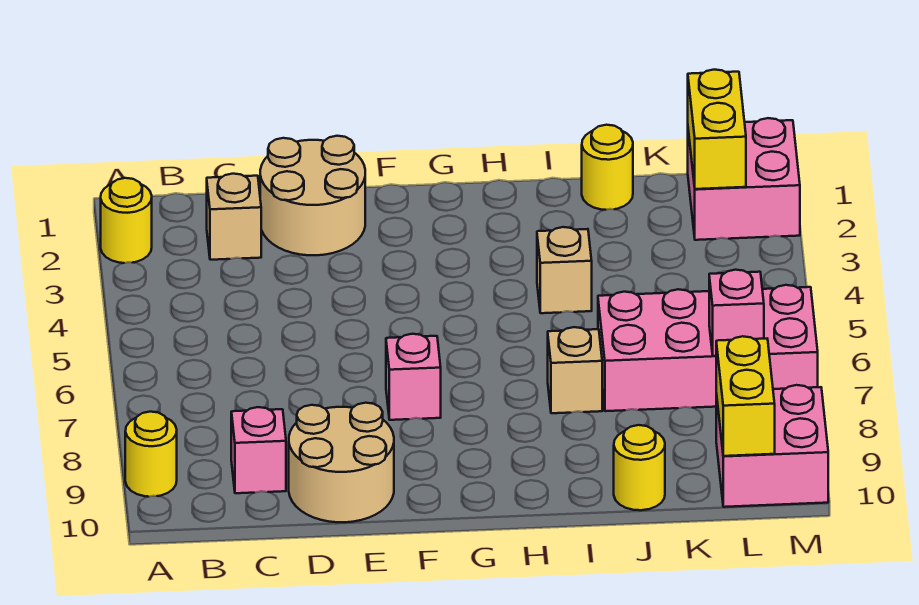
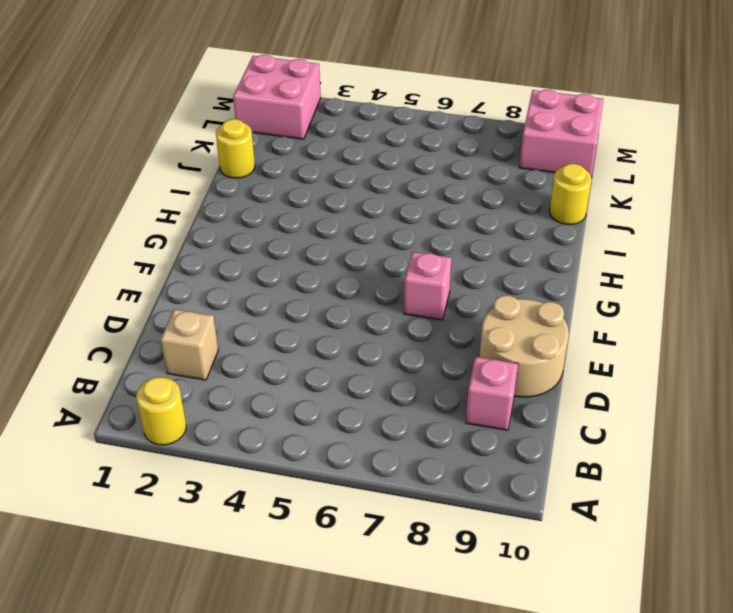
none -> yellow round brick A9 level 1
none -> tan round brick D1:E2 level 1
none -> tan brick I4 level 1

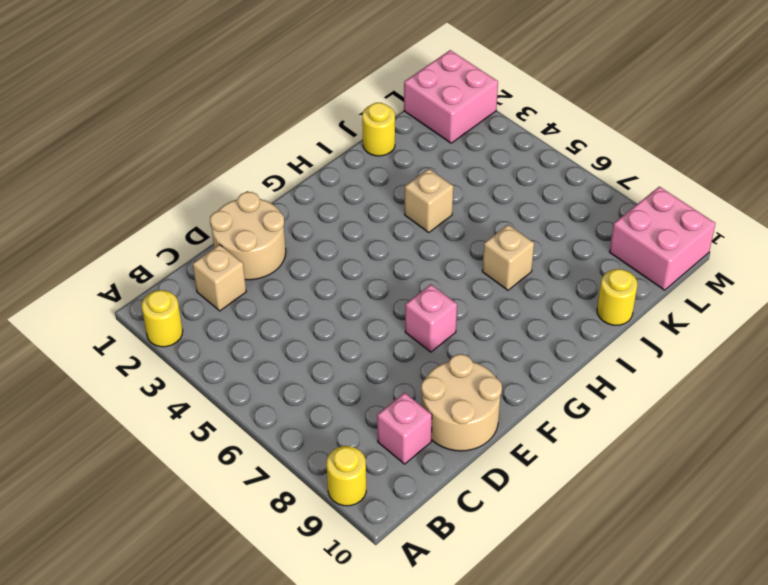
none -> pink brick J6:M7 level 1
none -> yellow brick L1:L2 level 2
none -> pink brick L7 level 2

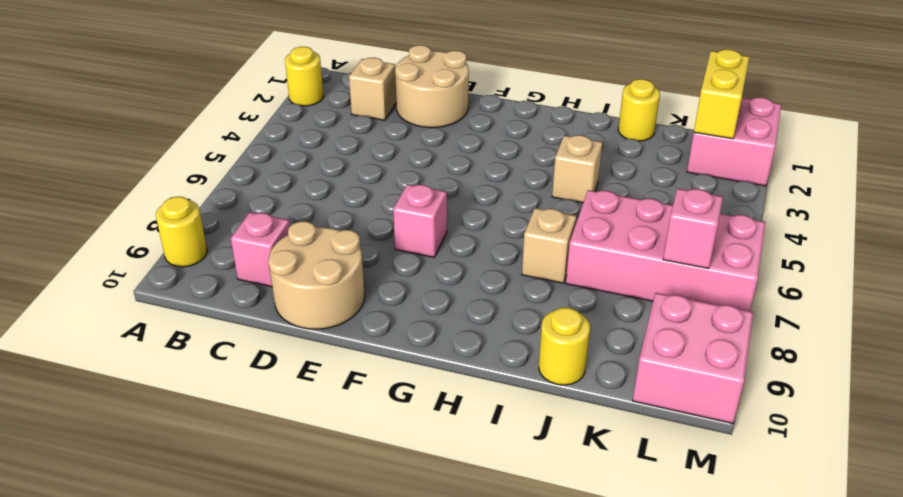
none -> yellow brick L9:L10 level 2

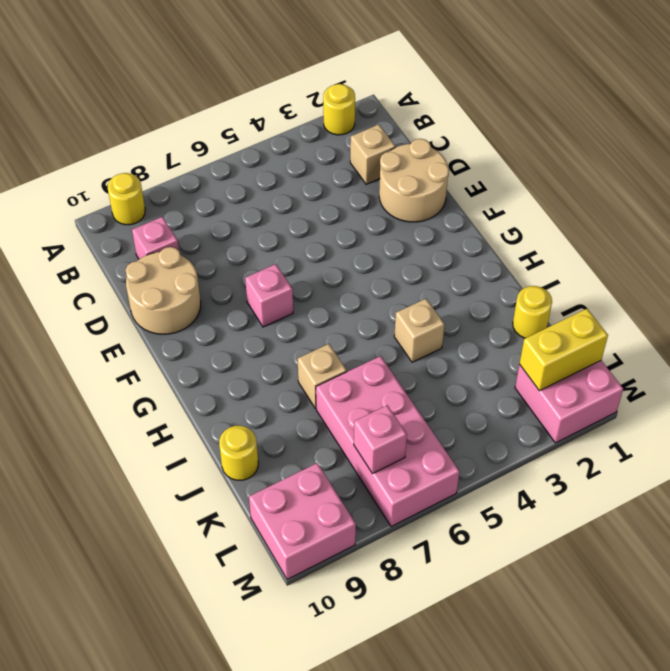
none -> yellow brick L9:L10 level 2

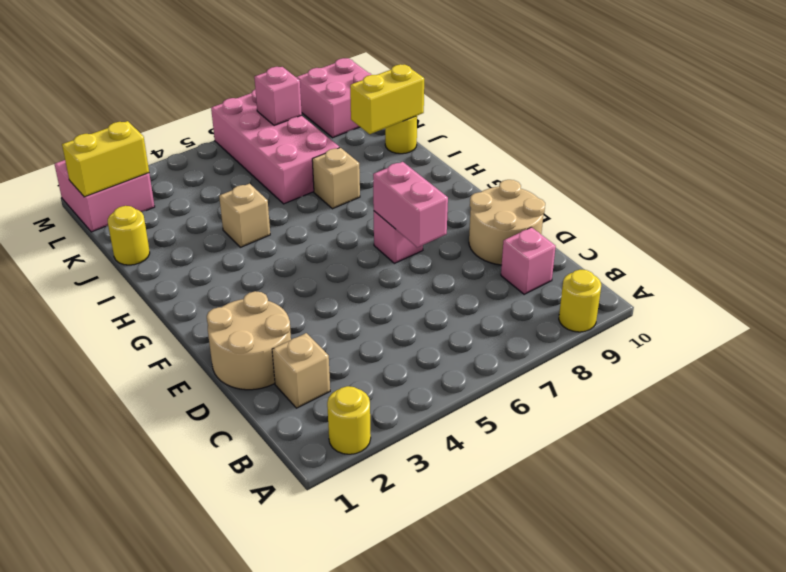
pink brick E7:F7 level 2 -> none
yellow brick J9:J10 level 2 -> yellow brick L9:L10 level 2

